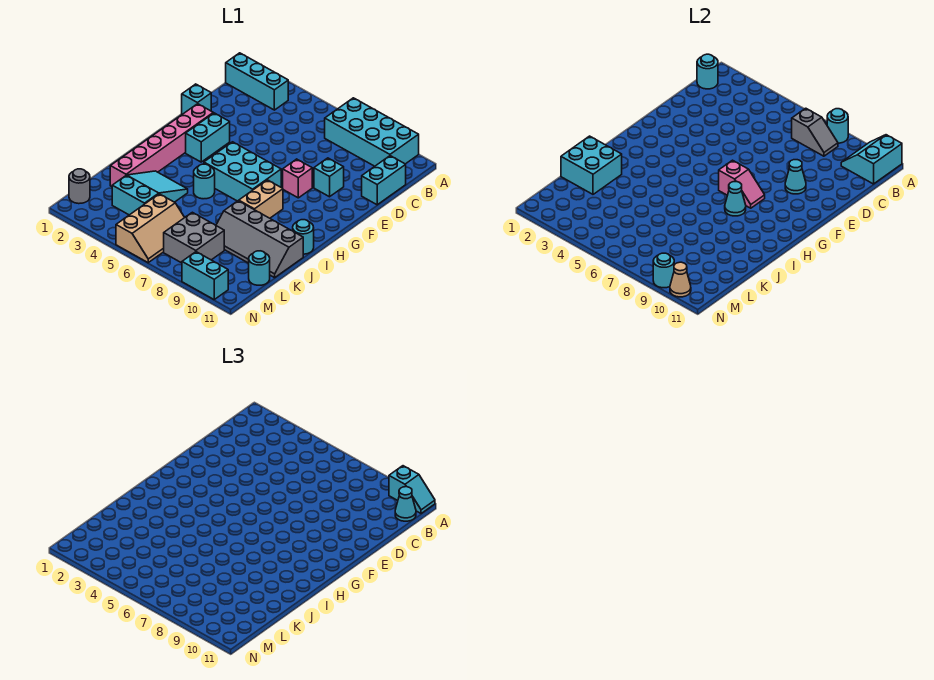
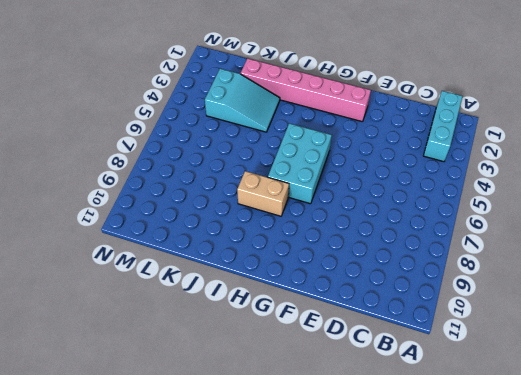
none -> cyan brick A7:B10 level 1
none -> cyan brick C11:D11 level 1
none -> cyan brick E1 level 1
none -> cyan brick E9 level 1

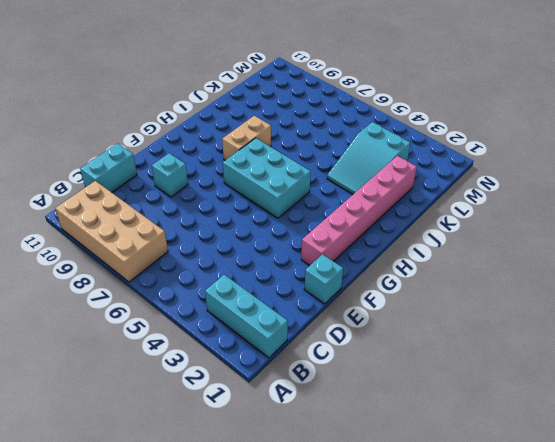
tan brick A7:B10 level 1 -> cyan brick A7:B10 level 1
none -> cyan brick F3:G3 level 1
none -> pink brick F8 level 1
none -> cyan round brick I5 level 1
none -> cyan round brick I11 level 1

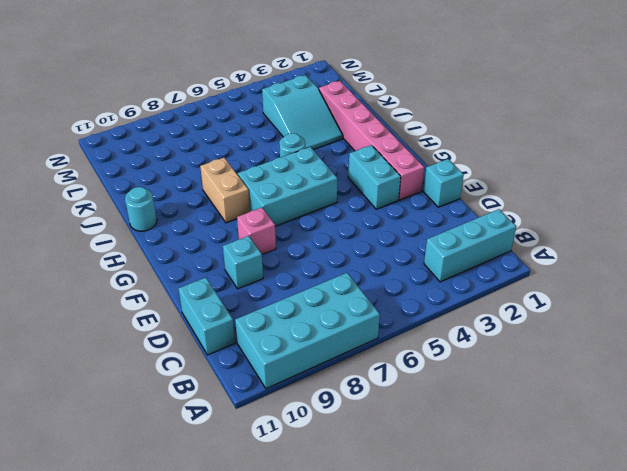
none -> grey slope J8:K11 level 1 top J
none -> tan slope L5:N6 level 1 top 5
none -> grey brick L7:M8 level 1
none -> cyan round brick L11 level 1

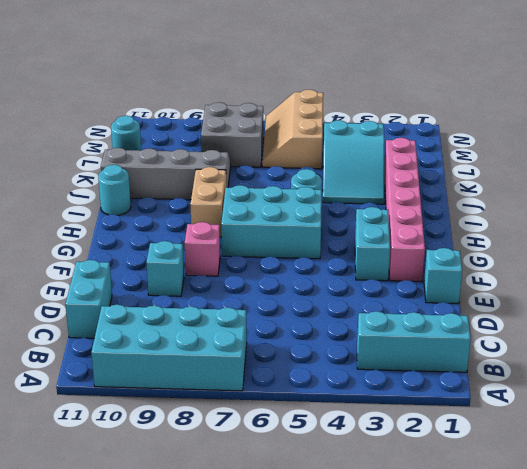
none -> grey round brick M1 level 1
none -> cyan brick N9:N10 level 1
none -> cyan round brick A8 level 2
none -> cyan slope A10:B11 level 2 top 11

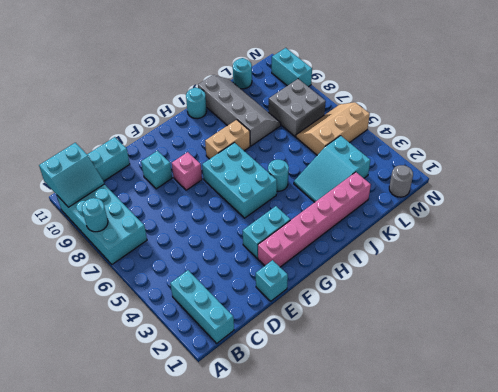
none -> cyan round brick B1 level 2
none -> grey slope B7:B8 level 2 top 7
none -> cyan cone E9 level 2
none -> pink slope G7:G8 level 2 top 7

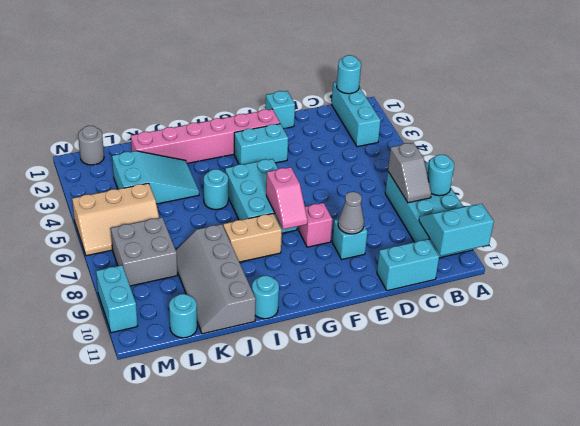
grey cone E9 level 2 -> cyan cone E9 level 2
none -> cyan cone H8 level 2
none -> cyan brick J1:K2 level 2
none -> cyan round brick N9 level 2
none -> tan cone N10 level 2

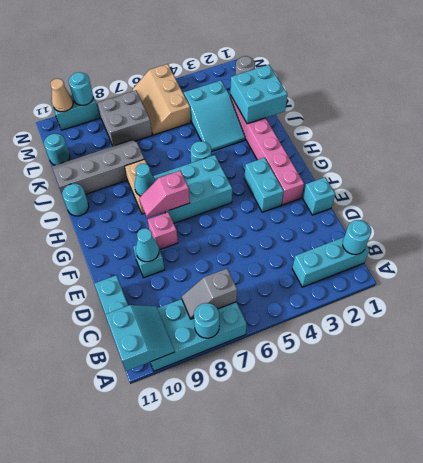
none -> cyan slope A10:A11 level 3 top 10
none -> cyan cone B11 level 3

